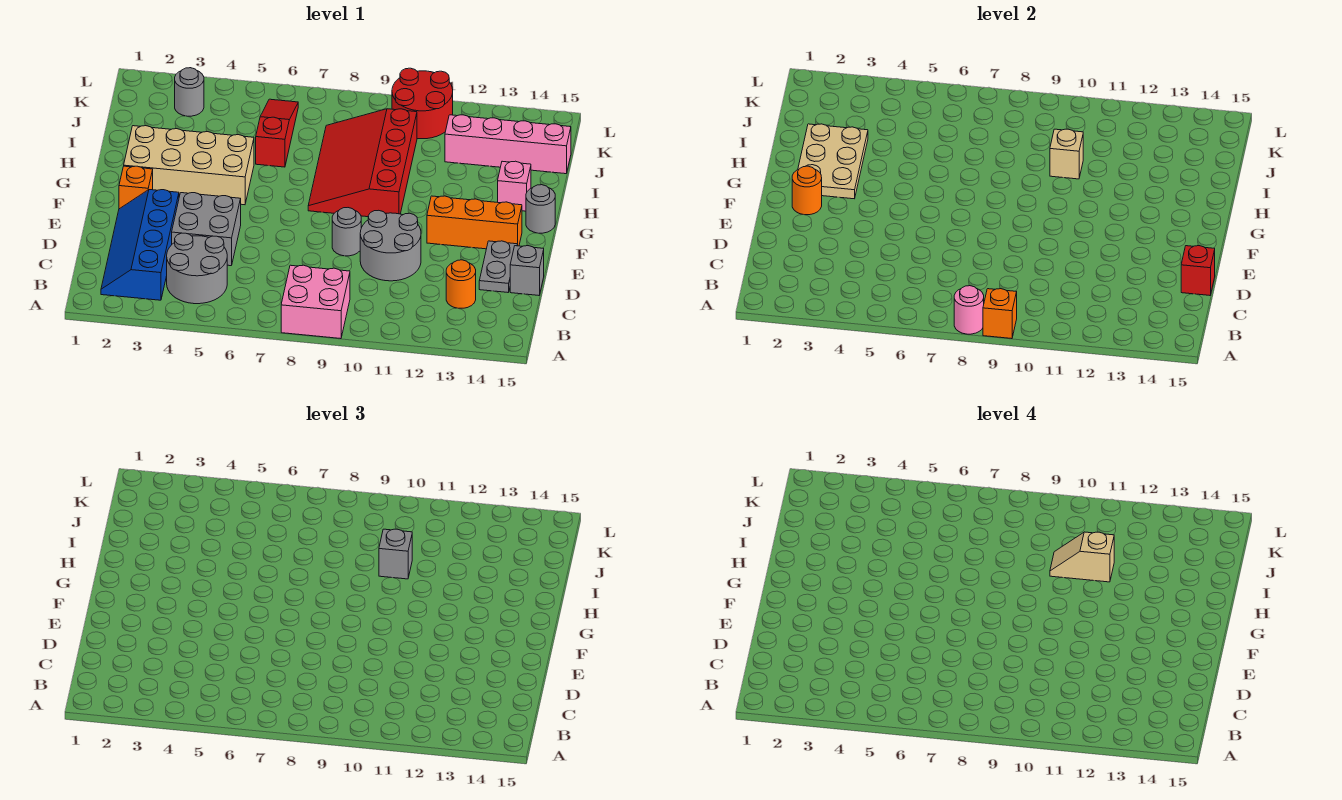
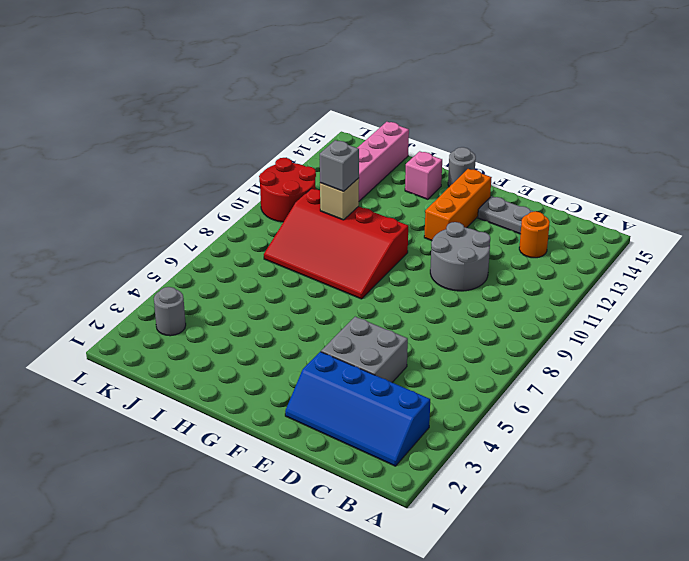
none -> pink brick A8:B9 level 1
none -> grey round brick B4:C5 level 1
none -> grey brick D15 level 1

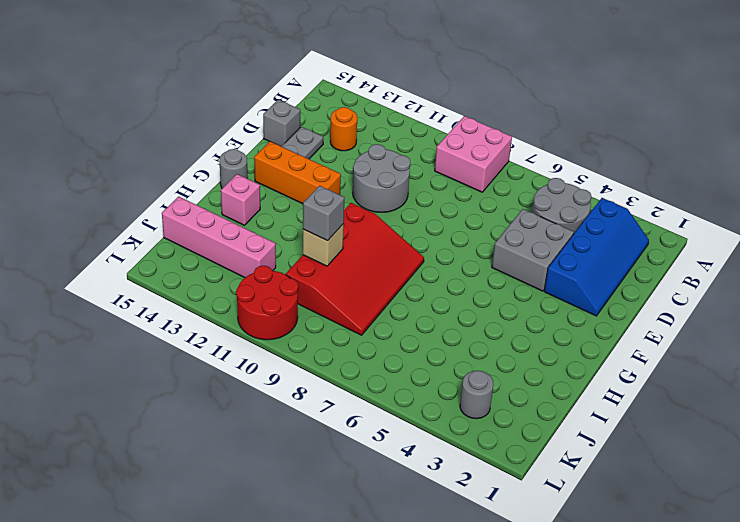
none -> grey round brick E9 level 1
none -> orange brick F2 level 1
none -> tan brick G2:H5 level 1

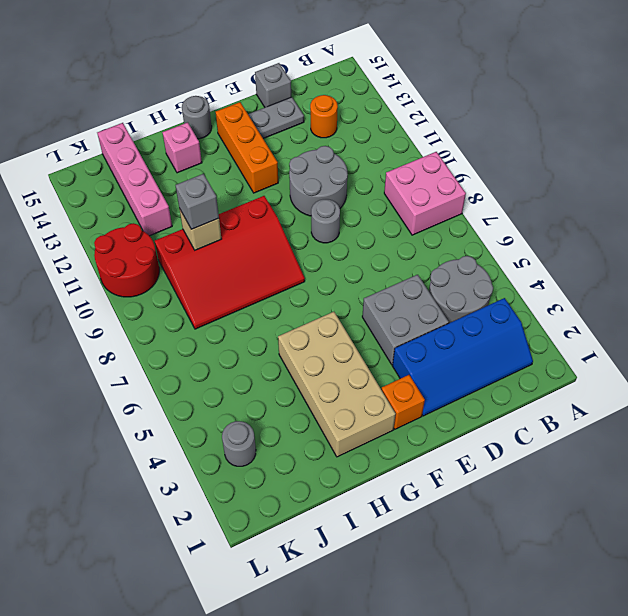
none -> red slope I6:K6 level 1 top I
none -> pink round brick A8 level 2
none -> orange brick A9 level 2

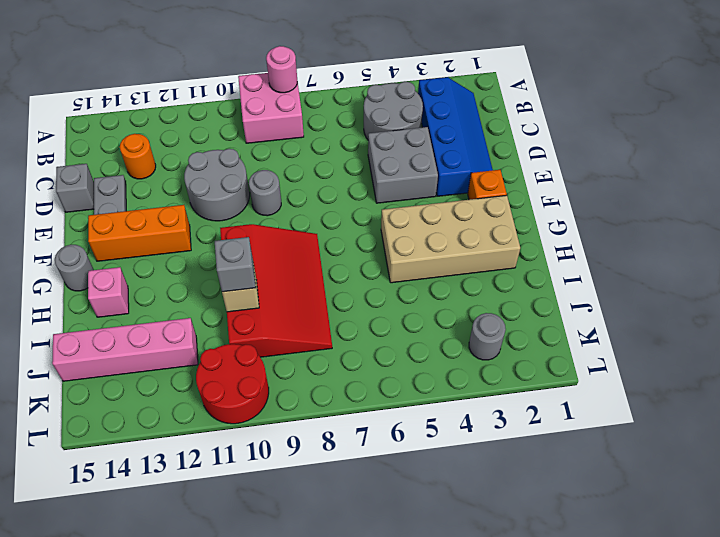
none -> red slope I6:K6 level 1 top I
none -> orange brick A9 level 2
none -> red brick D15 level 2

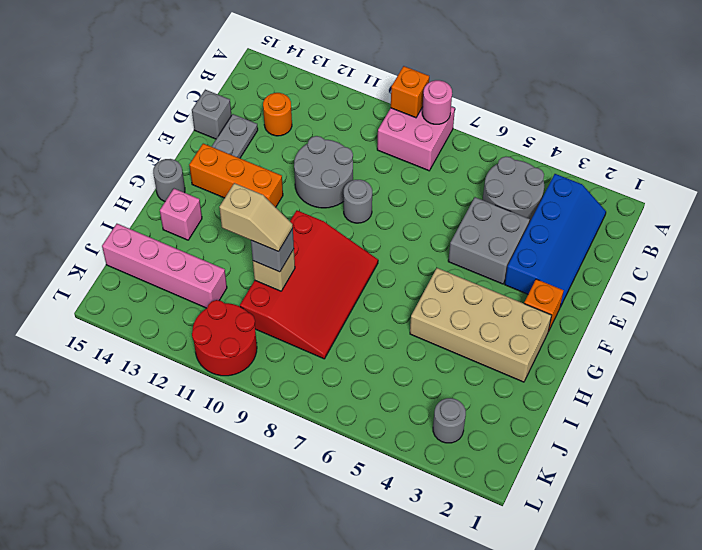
none -> red slope I6:K6 level 1 top I
none -> red brick D15 level 2
none -> orange round brick F2 level 2

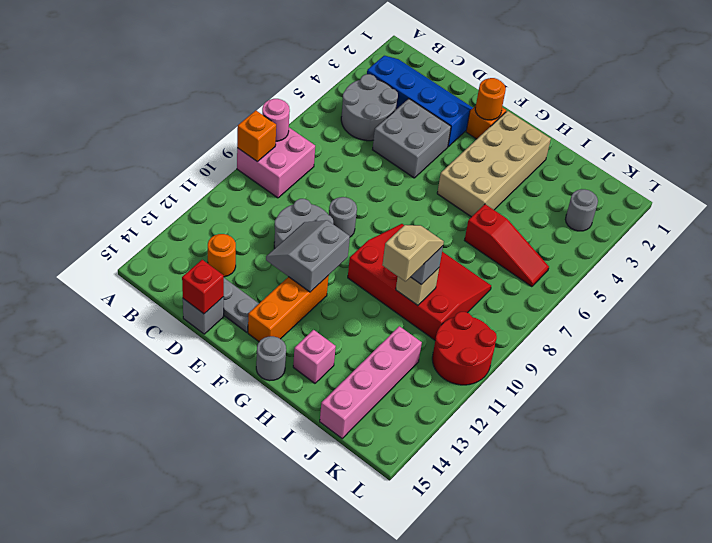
grey slope E11:F12 level 2 top F -> none
none -> tan plate G2:I3 level 2

